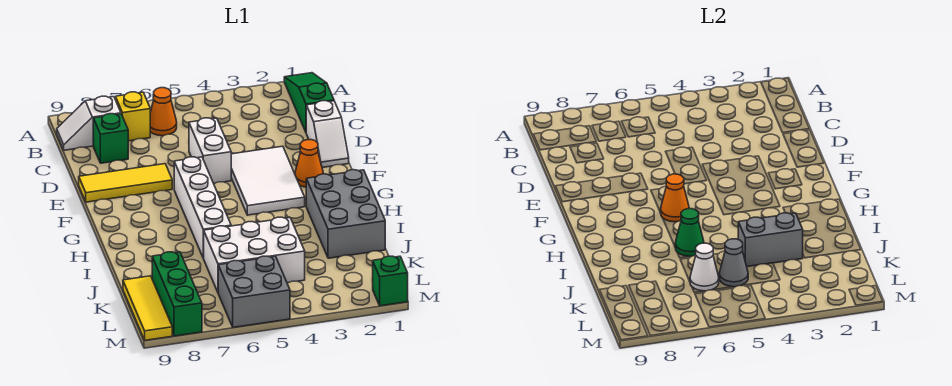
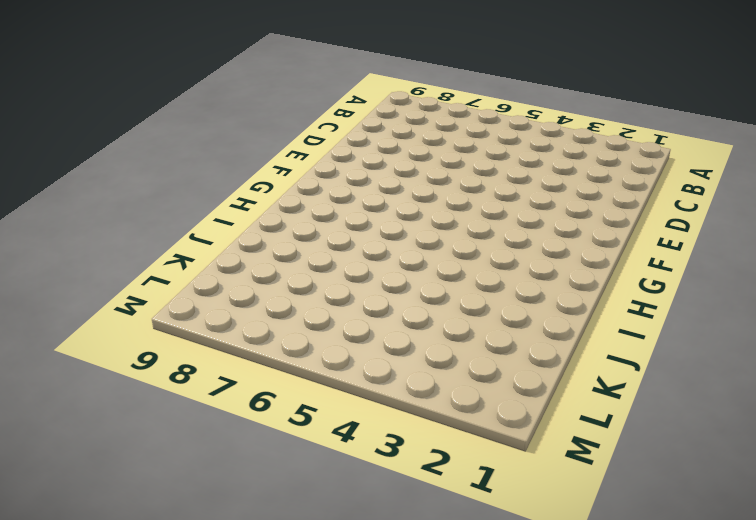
none -> green slope A1:C1 level 1 top C
none -> orange cone B6 level 1
none -> yellow brick B7 level 1

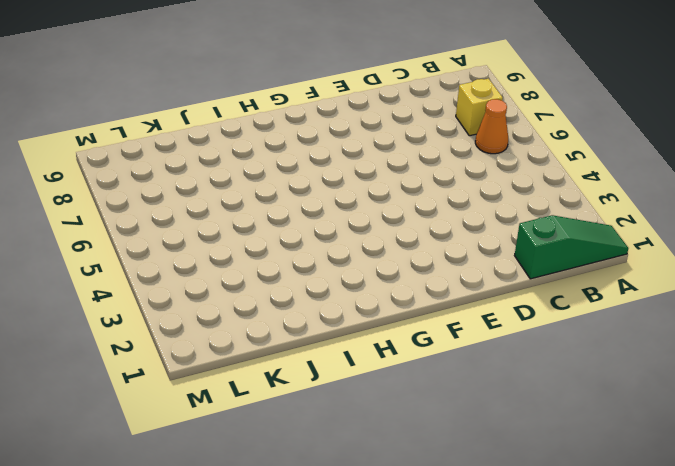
none -> white slope B8:B9 level 1 top 8
none -> green brick C8 level 1
none -> white slope D1:E1 level 1 top D

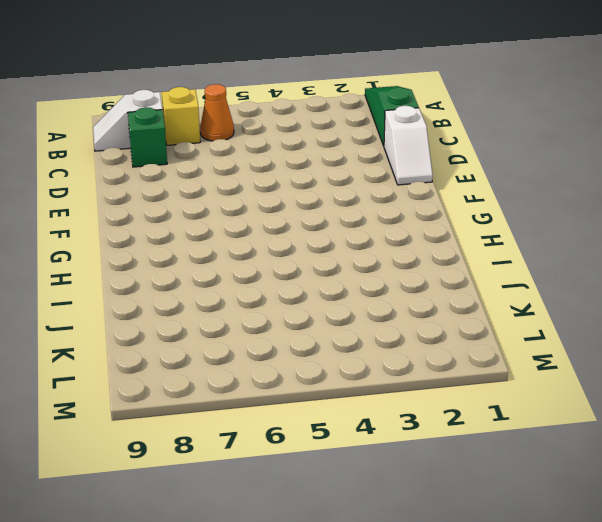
none -> white brick D5:E5 level 1
none -> white tile E3:G4 level 1
none -> yellow tile E7:E9 level 1

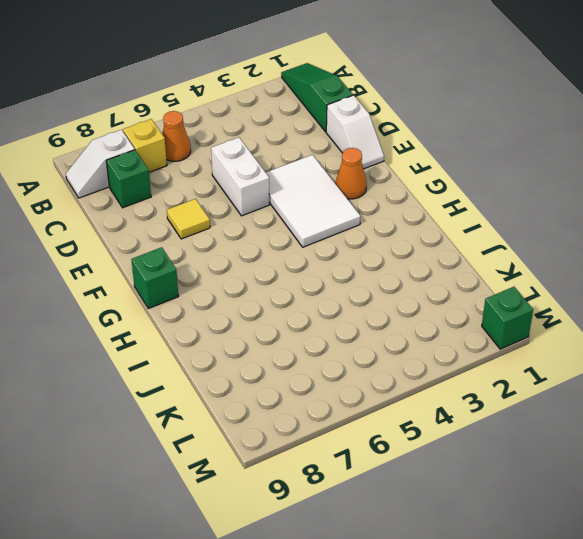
yellow tile E7 level 1 -> yellow tile E7:E9 level 1
green brick G9 level 1 -> none
none -> white brick F6:I6 level 1
none -> grey brick H1:J2 level 1
none -> white brick J4:K6 level 1

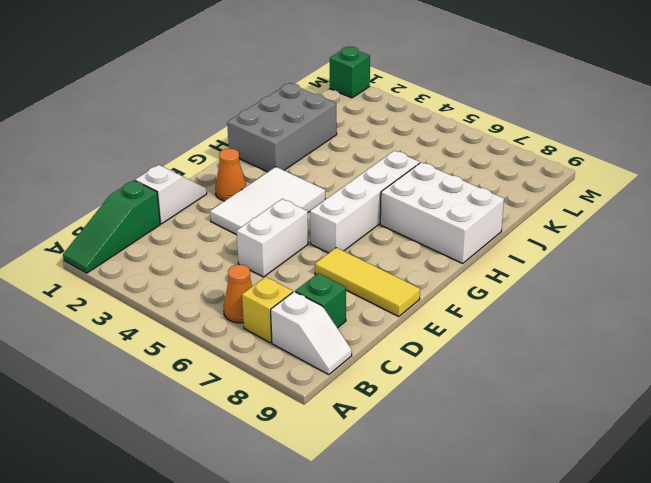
white brick H7:I9 level 1 -> white brick J4:K6 level 1
none -> green brick K8:M8 level 1
none -> yellow tile K9:M9 level 1
none -> grey brick L5:M6 level 1

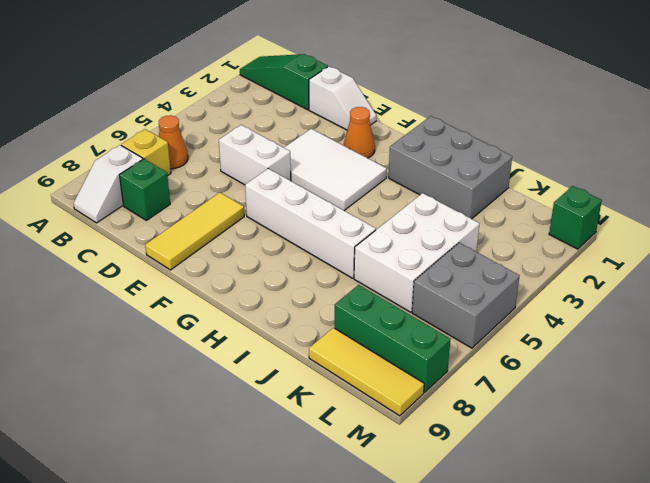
none -> orange cone G6 level 2
none -> green cone I6 level 2
none -> grey brick J3:J4 level 2

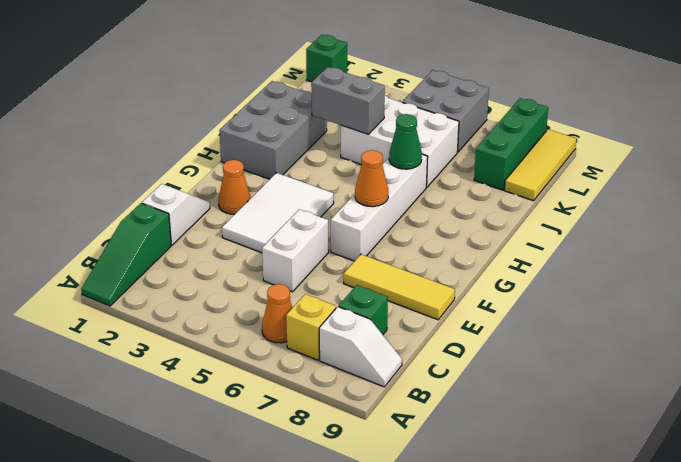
none -> grey cone K5 level 2
none -> white cone K6 level 2

